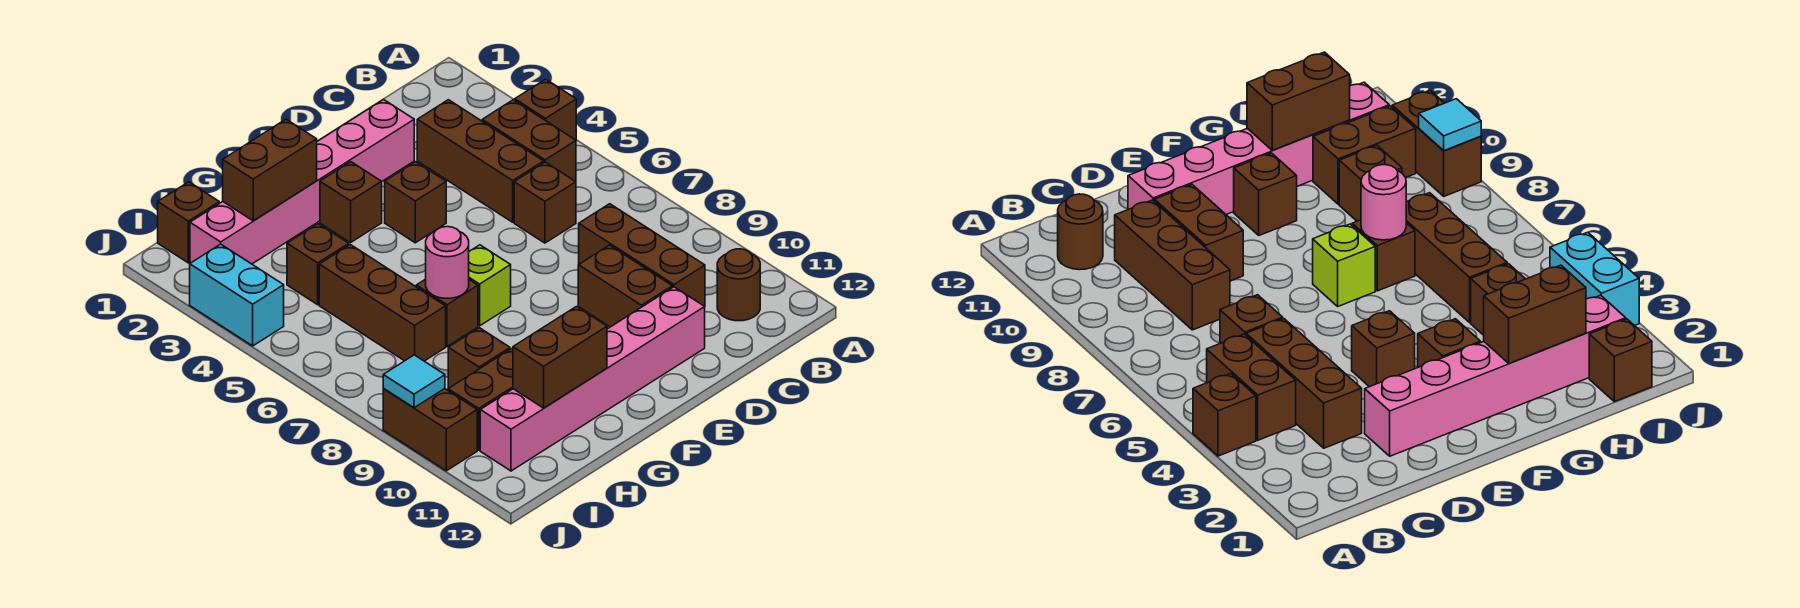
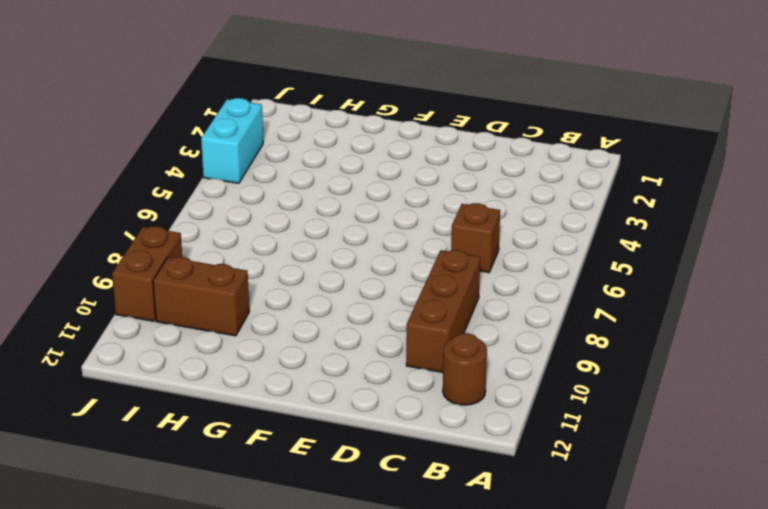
none -> brown brick A4 level 1
none -> brown brick B4:B5 level 1
none -> brown brick C3:C5 level 1

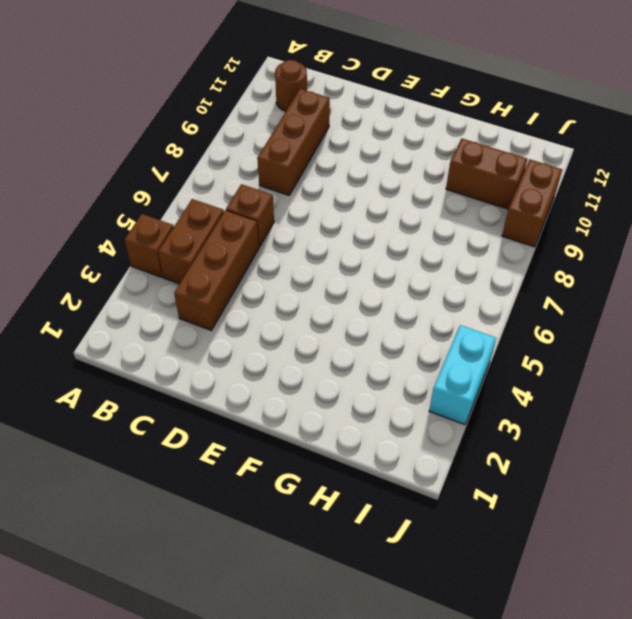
none -> pink brick D2:I2 level 1
none -> brown brick D9:D10 level 1
none -> pink brick D11:I11 level 1

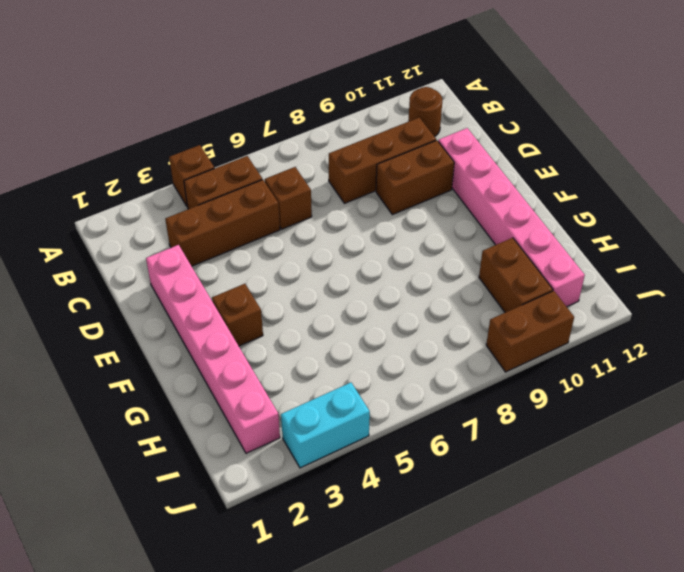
none -> brown brick E4 level 1
none -> lime brick F7 level 1
none -> brown brick F10 level 1

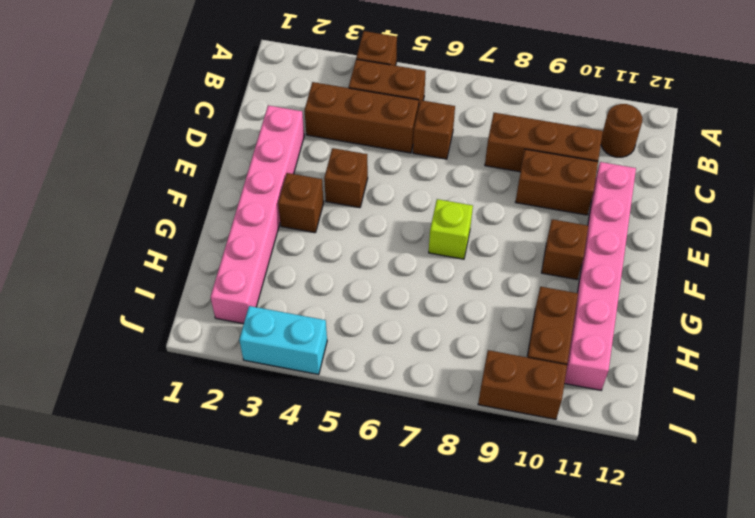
none -> brown brick G7 level 1
none -> brown brick H4 level 1
none -> brown brick H5:H7 level 1

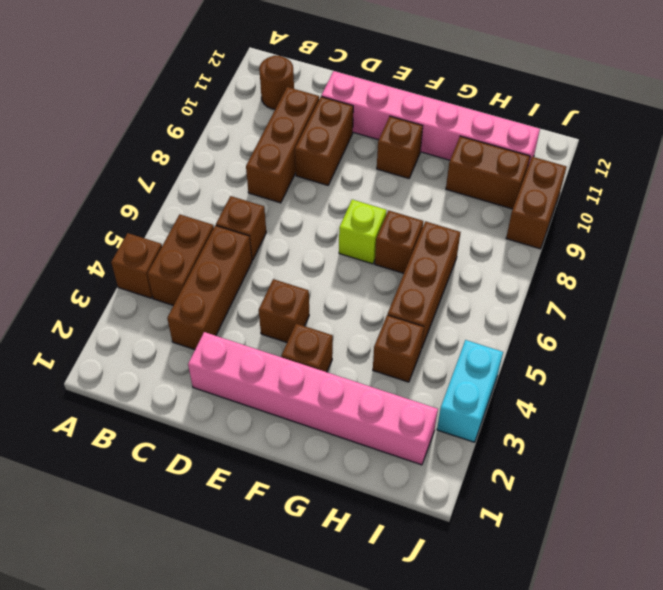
none -> brown brick H9 level 1
none -> brown brick I1 level 1
none -> brown brick G2:H2 level 2

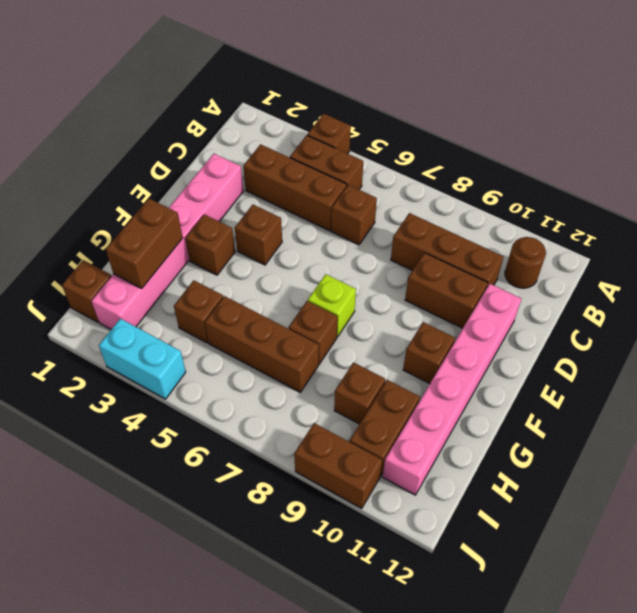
none -> pink round brick G7 level 2
none -> brown brick G11:H11 level 2
none -> cyan tile J9 level 2

